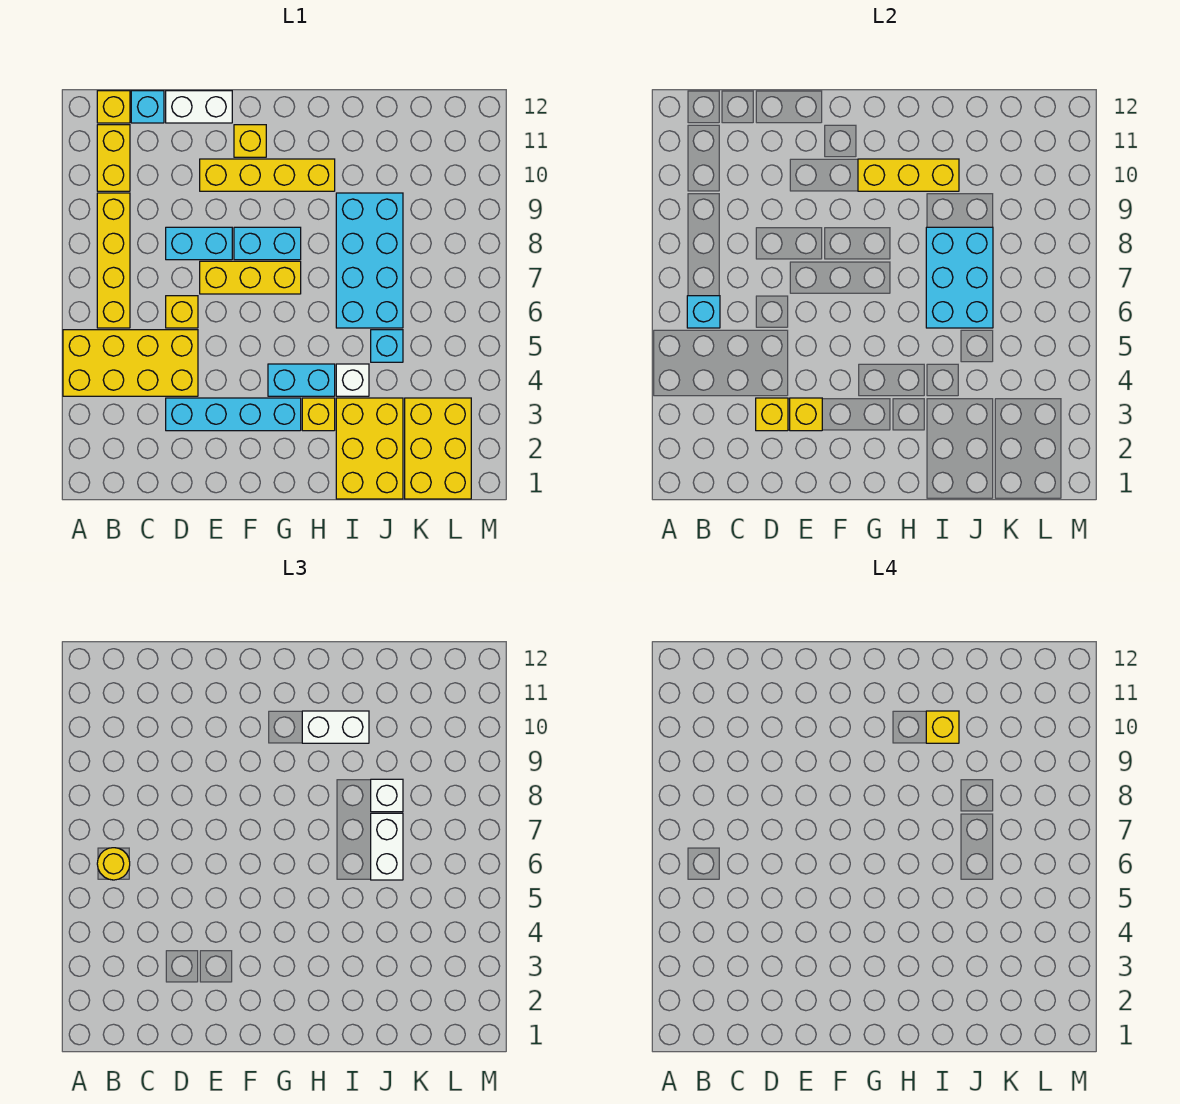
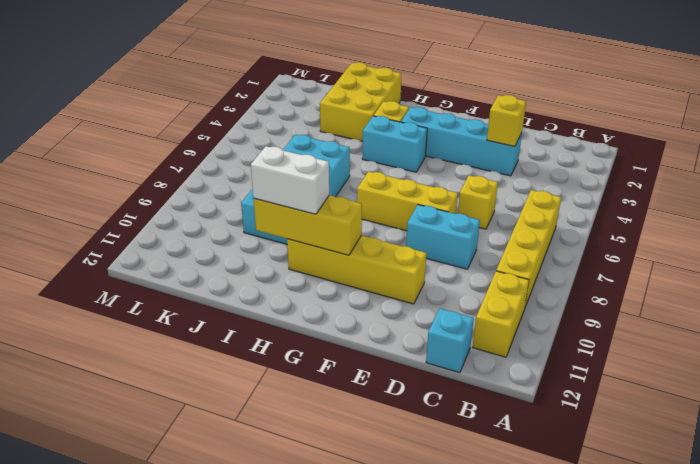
none -> yellow brick A4:D5 level 1
none -> yellow brick B12 level 1
none -> white brick D12:E12 level 1
none -> cyan brick F8:G8 level 1

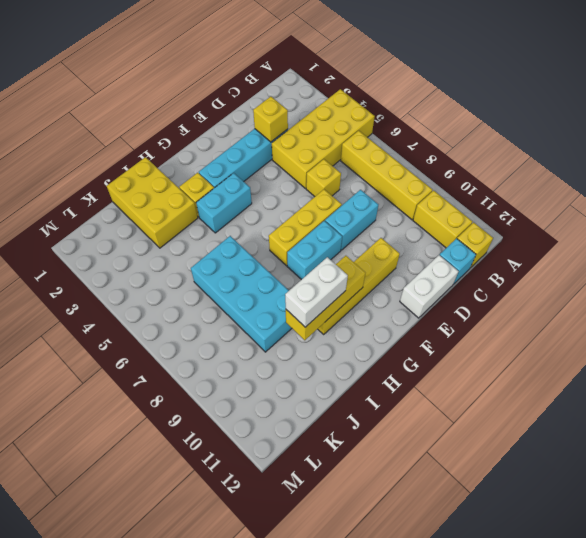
none -> yellow brick F11 level 1
none -> white brick I4 level 1
none -> cyan brick J5 level 1
none -> yellow brick K1:L3 level 1

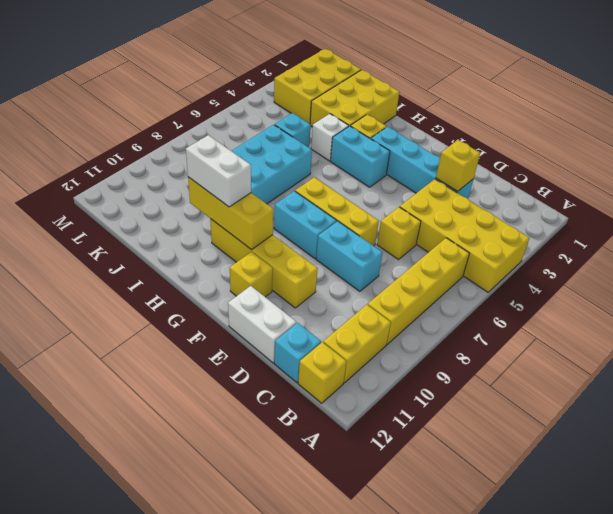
none -> cyan brick B6 level 2
none -> yellow brick E3 level 2
none -> cyan brick I6:J8 level 2
none -> yellow round brick B6 level 3

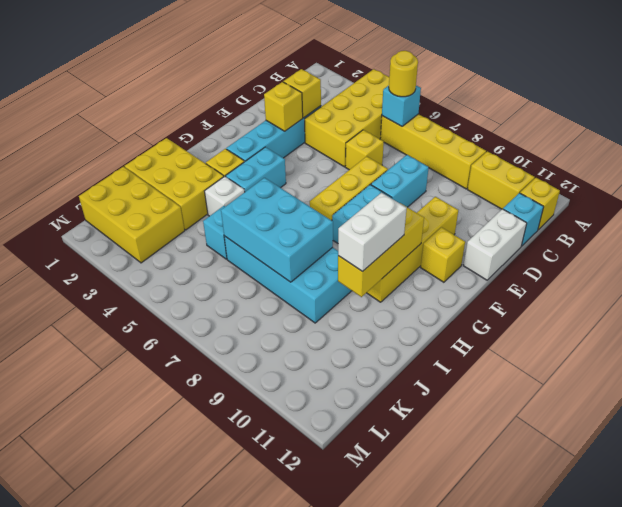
none -> white brick J6:J7 level 3
none -> white brick J8 level 3
none -> yellow brick I10 level 4

